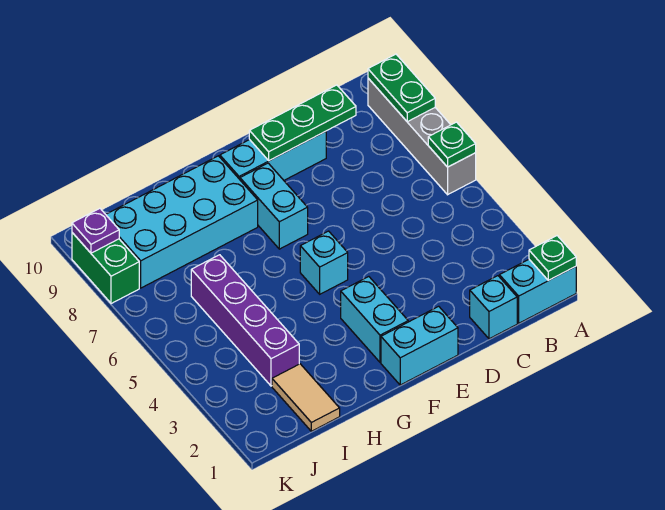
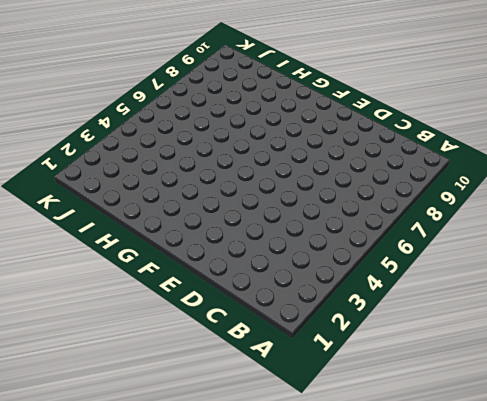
none -> cyan brick A1:B1 level 1
none -> grey brick A6:A9 level 1
none -> cyan brick C1 level 1

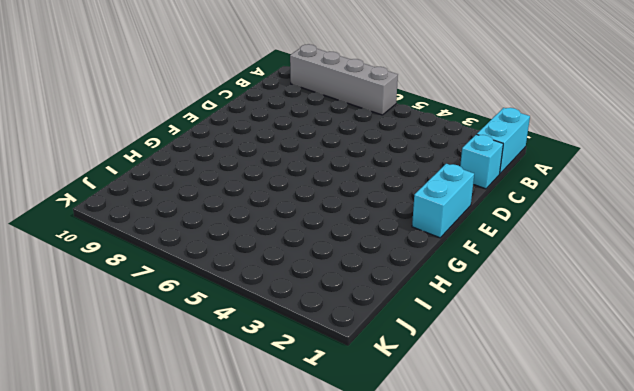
none -> cyan brick D9:F9 level 1
none -> cyan brick F2:F3 level 1
none -> cyan brick F5 level 1

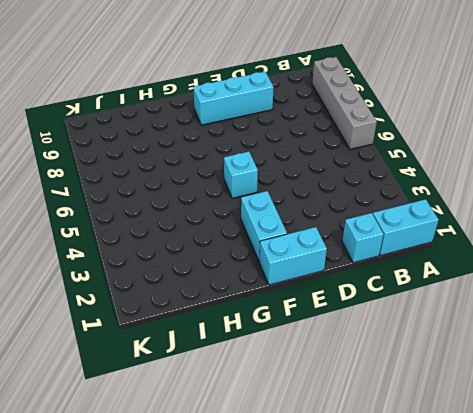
none -> cyan brick F7:F8 level 1
none -> cyan brick G8:J9 level 1
none -> tan tile I1:I2 level 1

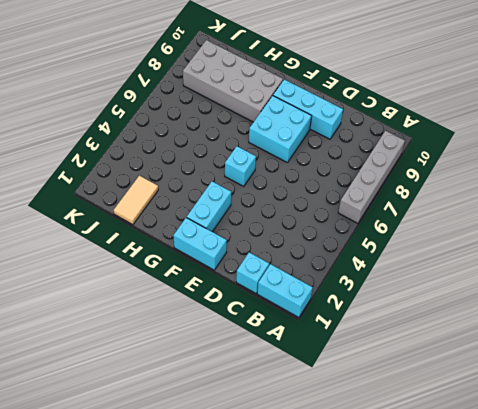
cyan brick E7:F8 level 1 -> cyan brick F7:F8 level 1
grey brick G8:J9 level 1 -> cyan brick G8:J9 level 1
none -> purple brick I3:I6 level 1
none -> green brick K8:K9 level 1
none -> green plate A1 level 2

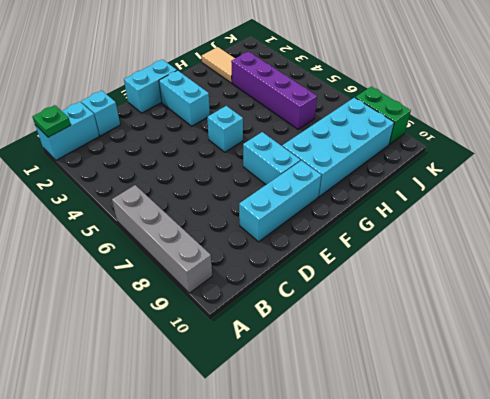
none -> green plate A6 level 2
none -> green plate A8:A9 level 2
none -> green plate C9:E9 level 2

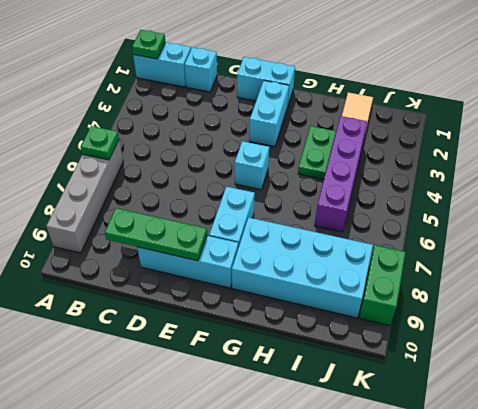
green plate H3:H4 level 1 -> green plate A8:A9 level 2
none -> purple plate K9 level 2

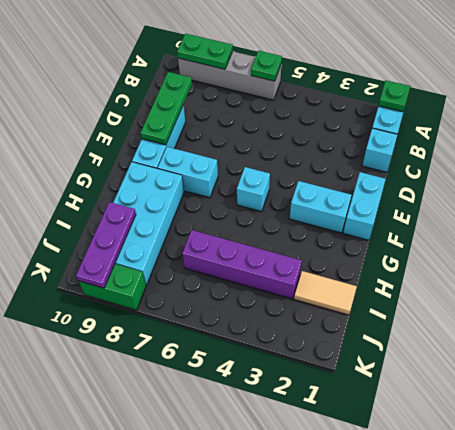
purple plate I9:K9 level 2 -> purple plate K9 level 2

